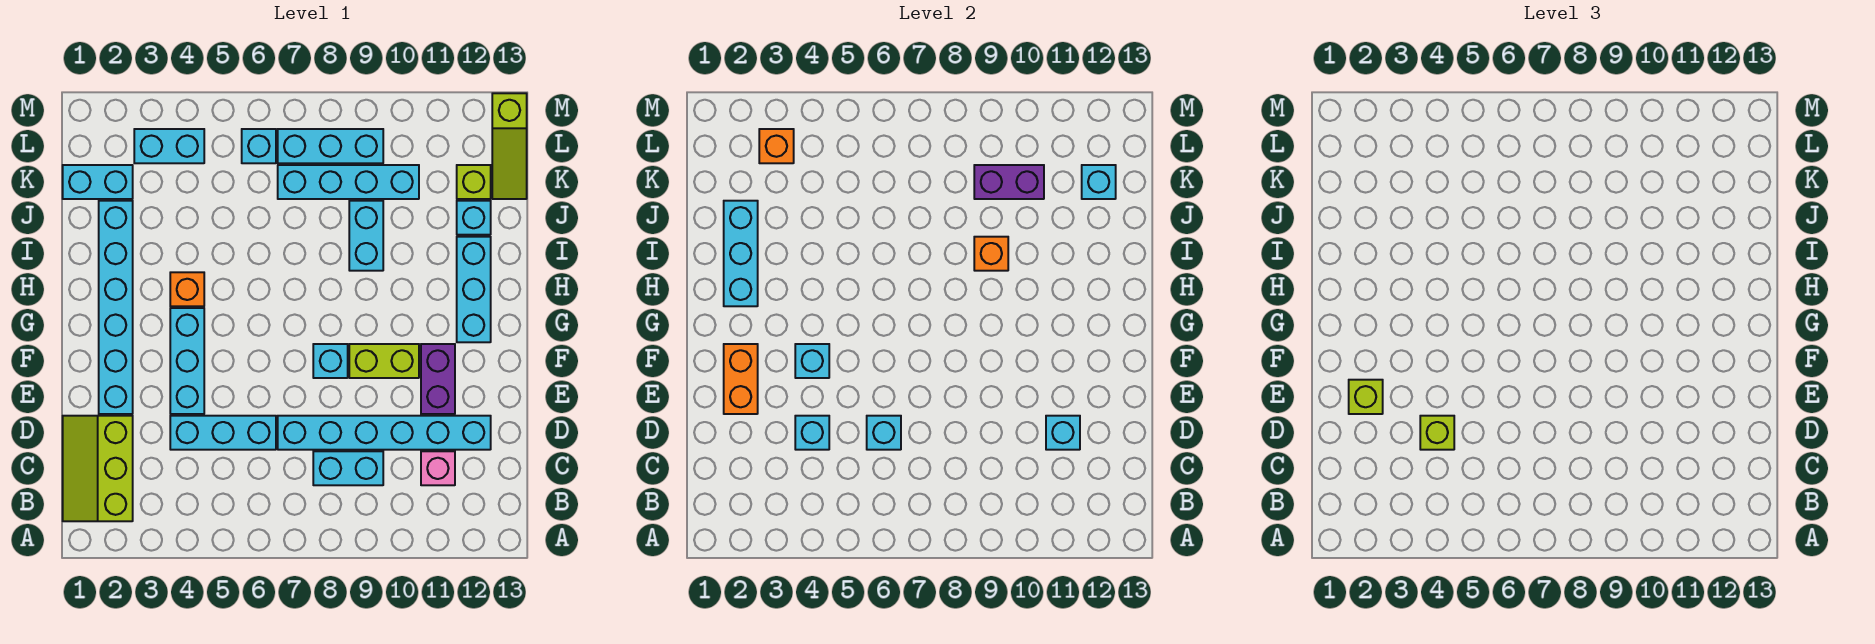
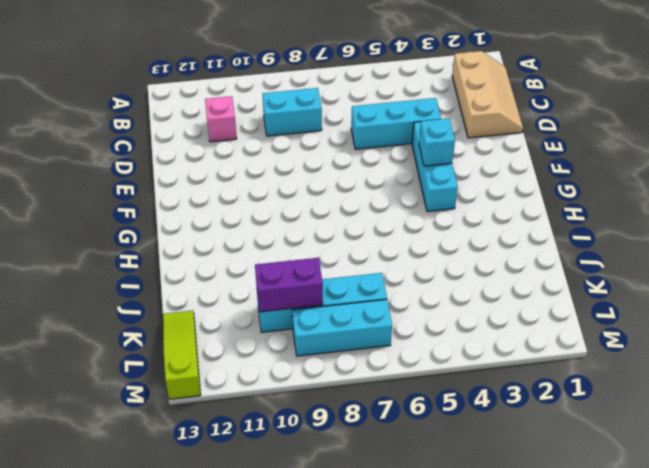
tan slope B1:D2 level 1 top 2 -> lime slope B1:D2 level 1 top 2
none -> cyan brick D7:D12 level 1
none -> cyan brick E2:J2 level 1
none -> purple brick E11:F11 level 1
none -> cyan brick F8 level 1

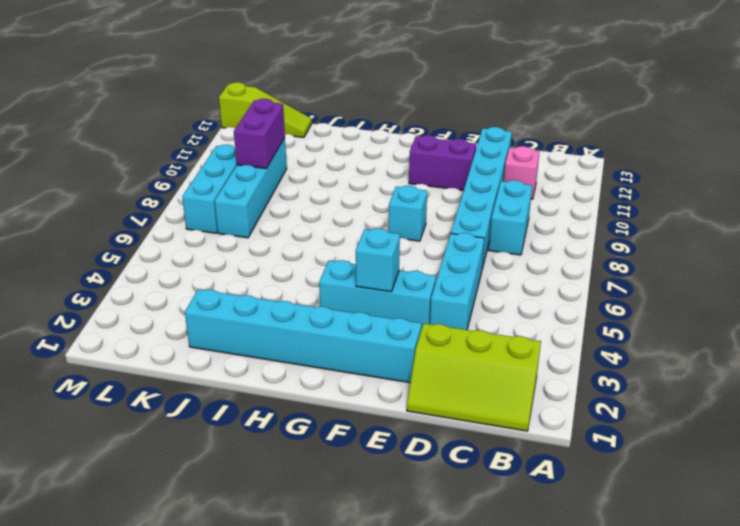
none -> lime brick F9:F10 level 1
none -> cyan brick G12:I12 level 1
none -> orange brick H4 level 1
none -> cyan brick I9:J9 level 1

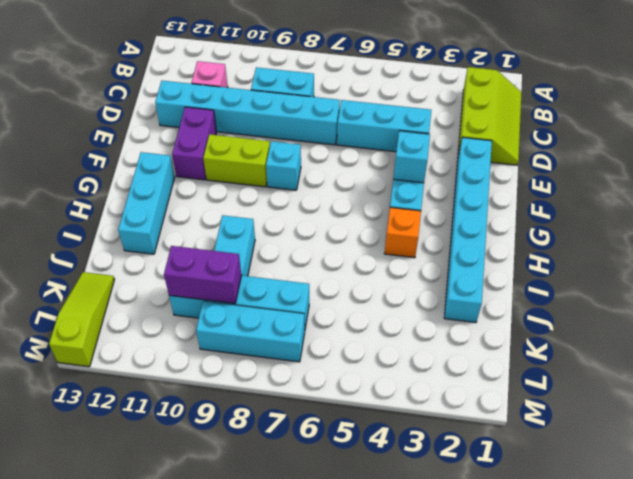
none -> cyan brick J12 level 1
none -> cyan brick K1:K2 level 1
none -> lime brick K12 level 1
none -> cyan brick L3:L4 level 1

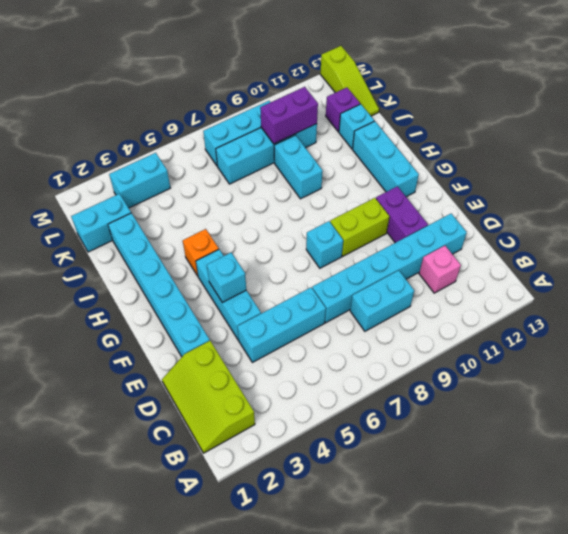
purple brick K12 level 1 -> lime brick K12 level 1
none -> cyan brick L6 level 1
none -> cyan brick D4 level 2
none -> cyan brick D6 level 2
none -> cyan brick D11 level 2

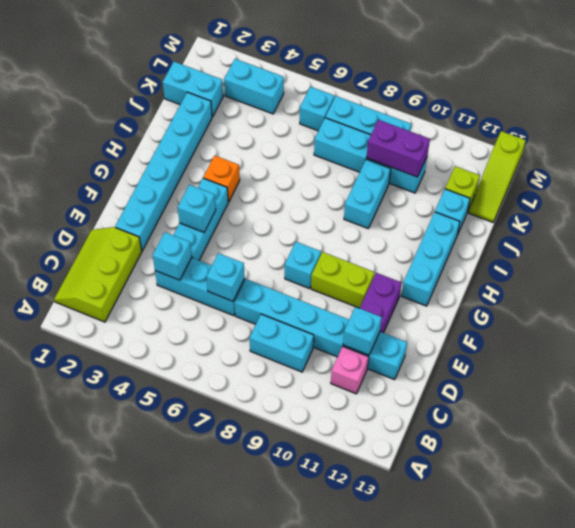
none -> orange brick E2:F2 level 2
none -> cyan brick H2:J2 level 2
none -> orange brick I9 level 2
none -> cyan brick K12 level 2

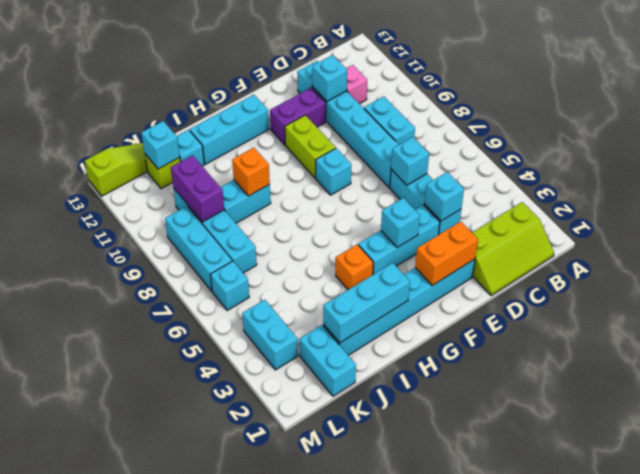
none -> orange brick L3 level 2
none -> lime brick D4 level 3
none -> lime brick E2 level 3

